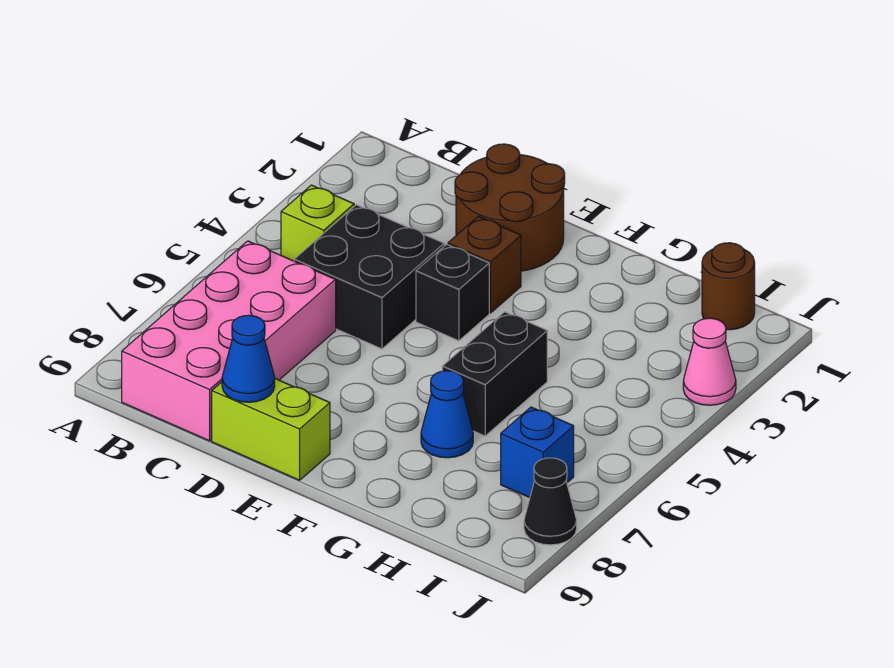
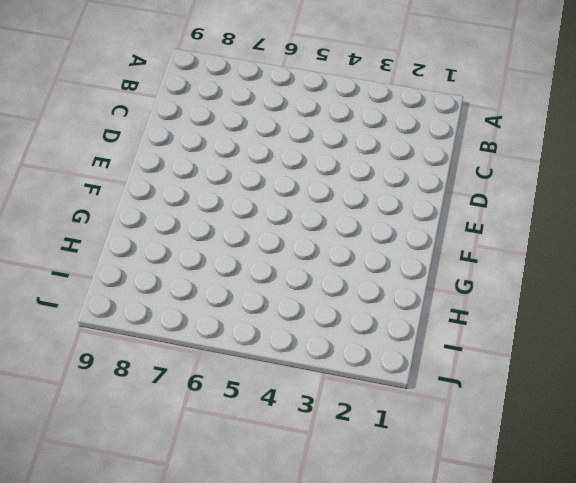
none -> lime brick B4 level 1
none -> pink brick B6:C9 level 1
none -> black brick C4:D5 level 1

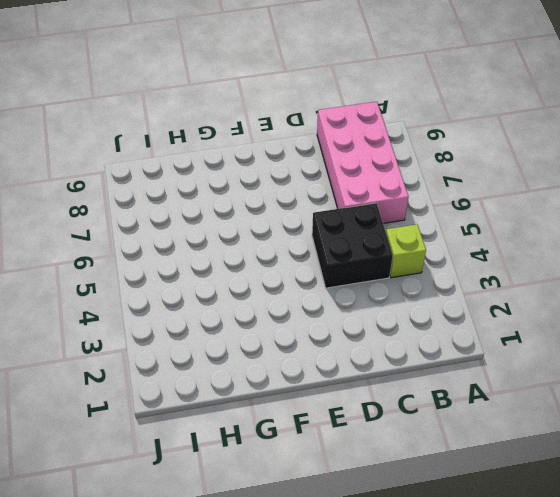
none -> brown round brick D1:E2 level 1
none -> lime brick D9:E9 level 1
none -> brown brick E3 level 1

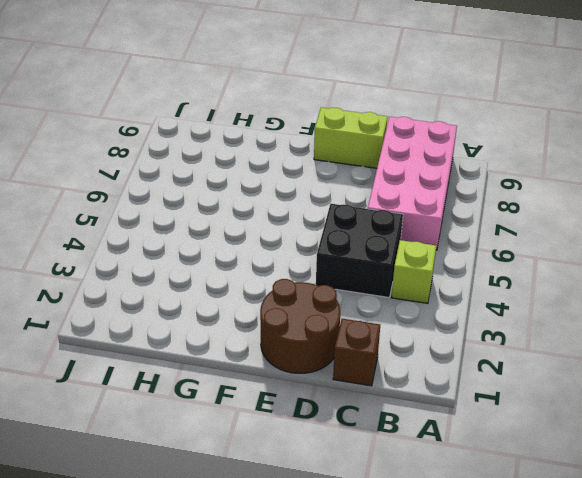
brown brick C1 level 1 -> brown brick E3 level 1
none -> black brick E4 level 1
none -> black brick G5:G6 level 1
none -> blue cone G7 level 1

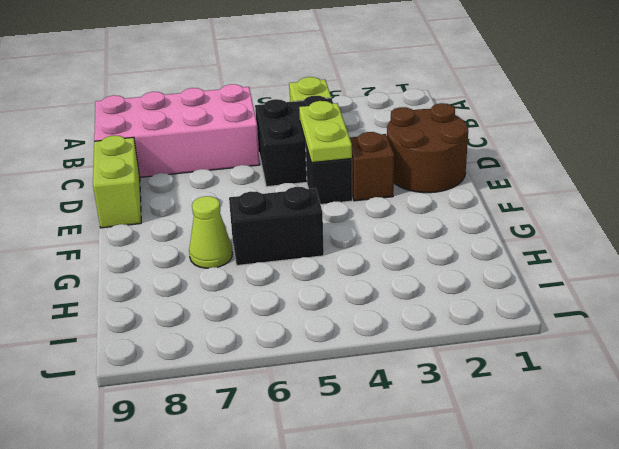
lime plate D4:E4 level 2 -> none
lime cone G7 level 1 -> blue cone G7 level 1
none -> brown round brick I1 level 1
none -> blue brick I7 level 1
none -> pink cone J3 level 1

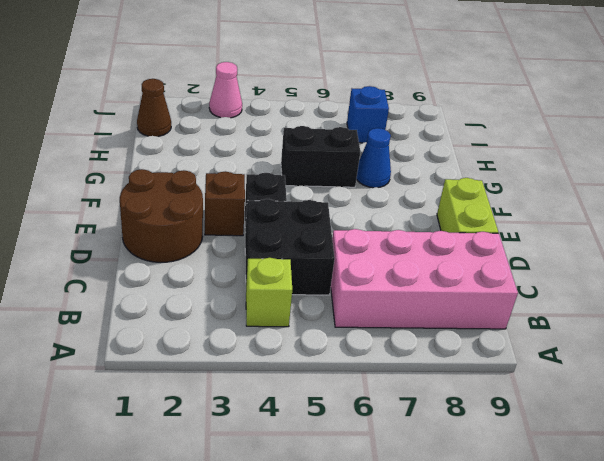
brown cone I1 level 1 -> brown round brick I1 level 1
none -> black cone J8 level 1
none -> blue cone D9 level 2

